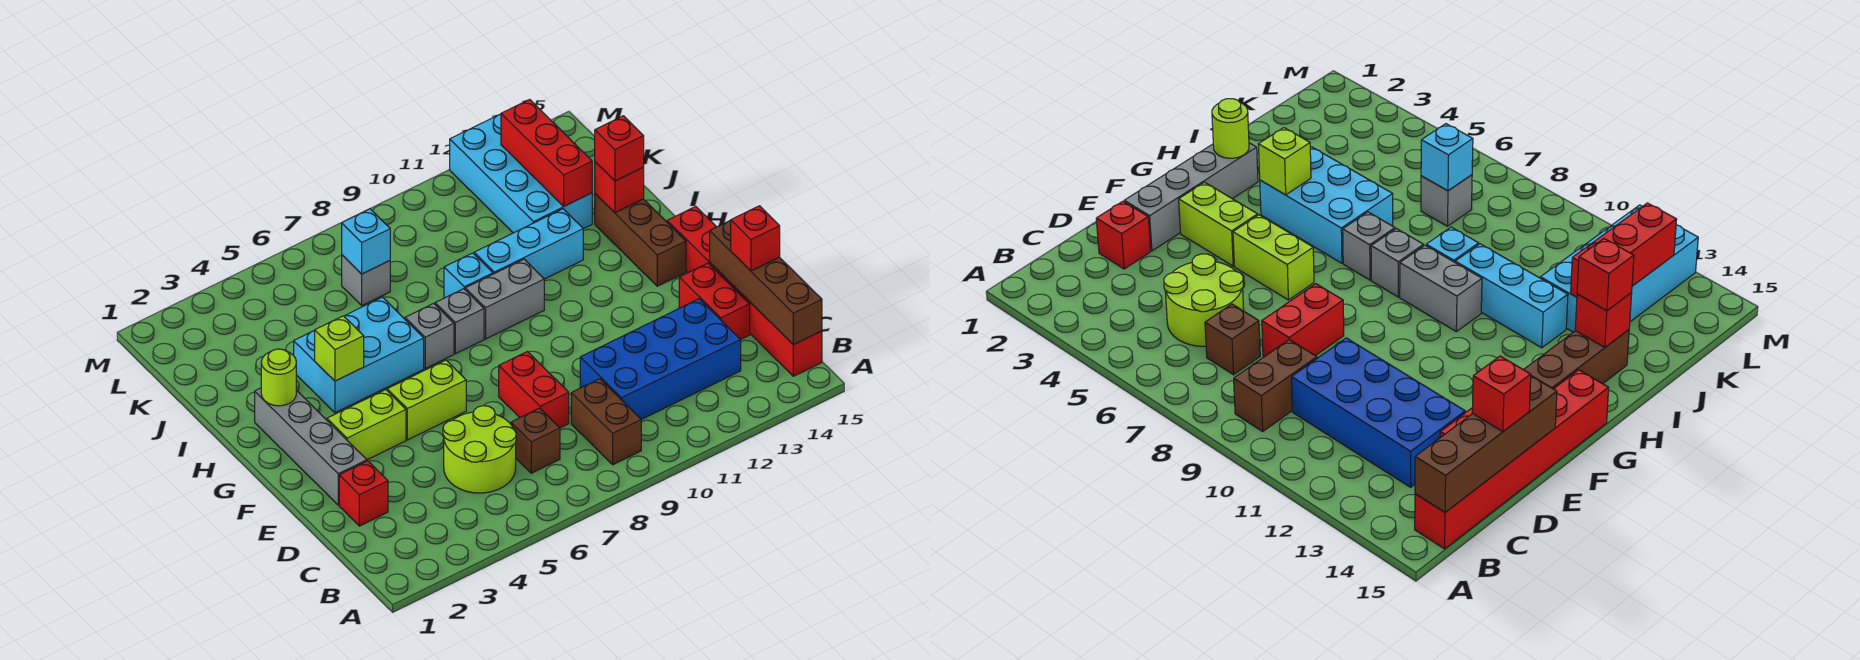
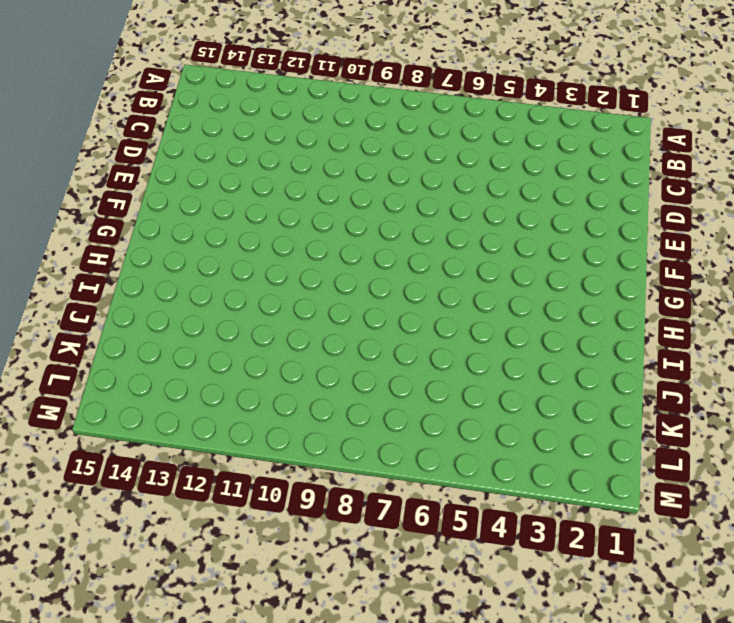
none -> brown brick B9:C9 level 1
none -> red brick B15:G15 level 1
none -> lime round brick C5:D6 level 1

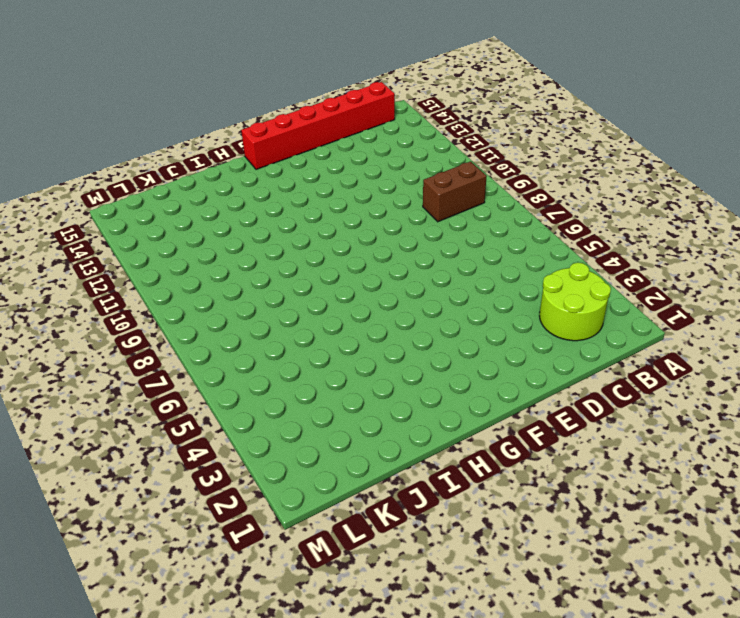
lime round brick B2:C3 level 1 -> lime round brick C5:D6 level 1
none -> brown brick C7 level 1
none -> blue brick C10:D13 level 1
none -> red brick D2 level 1

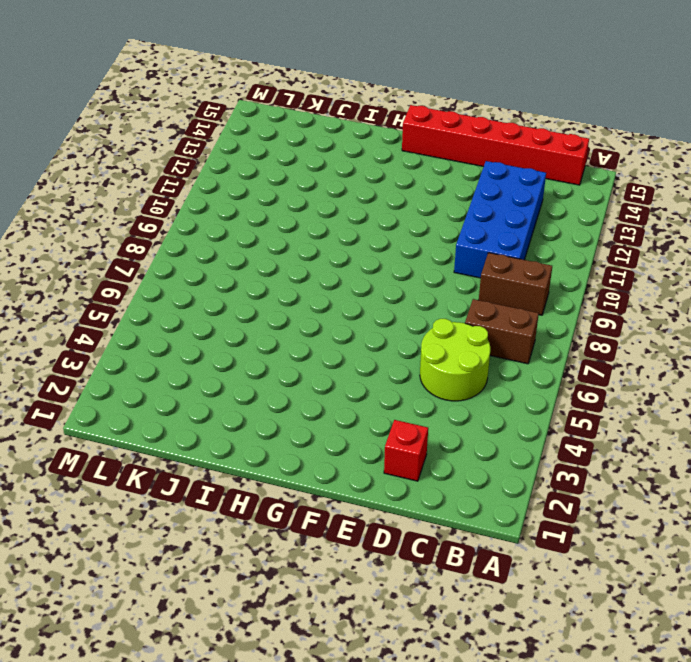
brown brick B7:C7 level 1 -> brown brick C7 level 1
none -> red brick D8:E8 level 1
none -> red brick D14:E14 level 1
none -> grey brick E2:H2 level 1

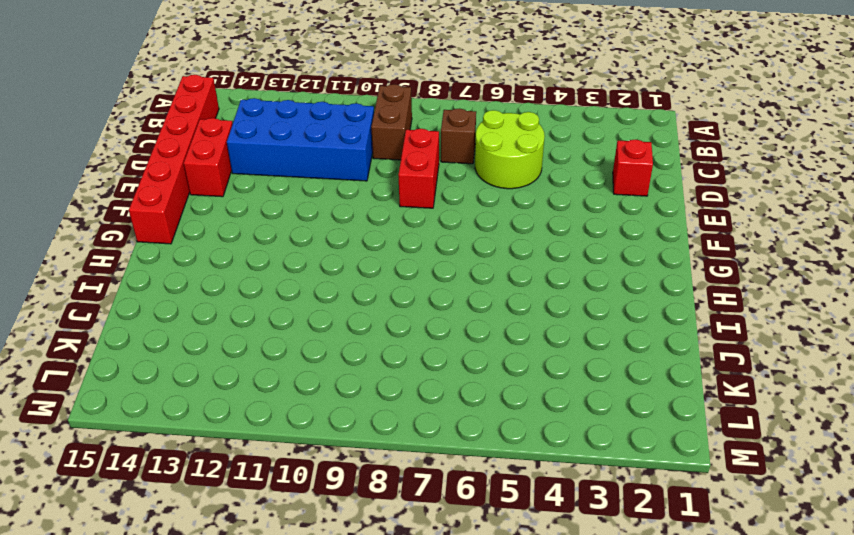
none -> grey brick E2:H2 level 1
none -> lime brick F3:F4 level 1
none -> lime brick F5:F6 level 1

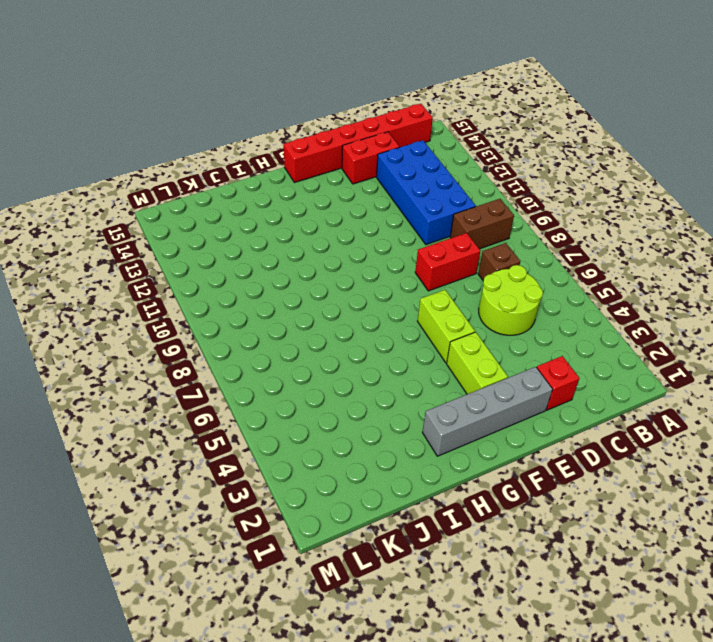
none -> brown brick G14:I14 level 1
none -> cyan brick H4:I6 level 1
none -> grey brick H7 level 1

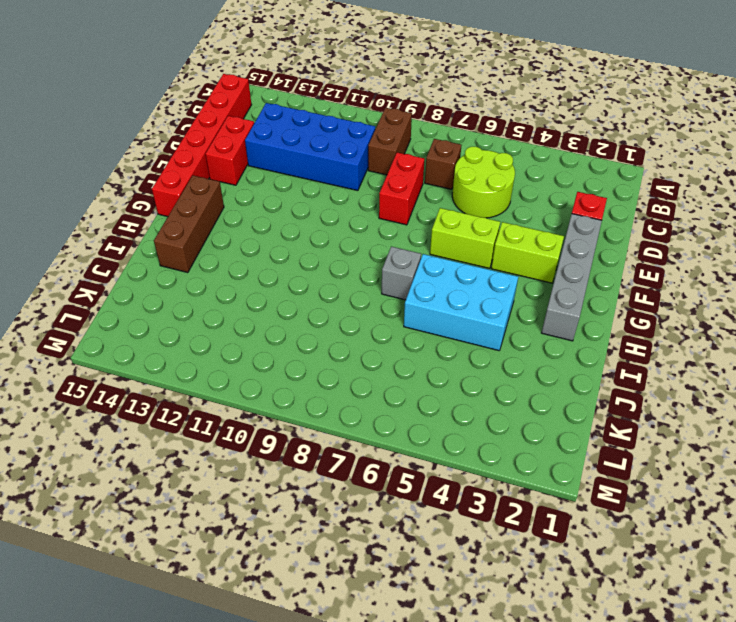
none -> grey brick H8 level 1
none -> grey brick H9:H10 level 1
none -> cyan brick I9 level 1

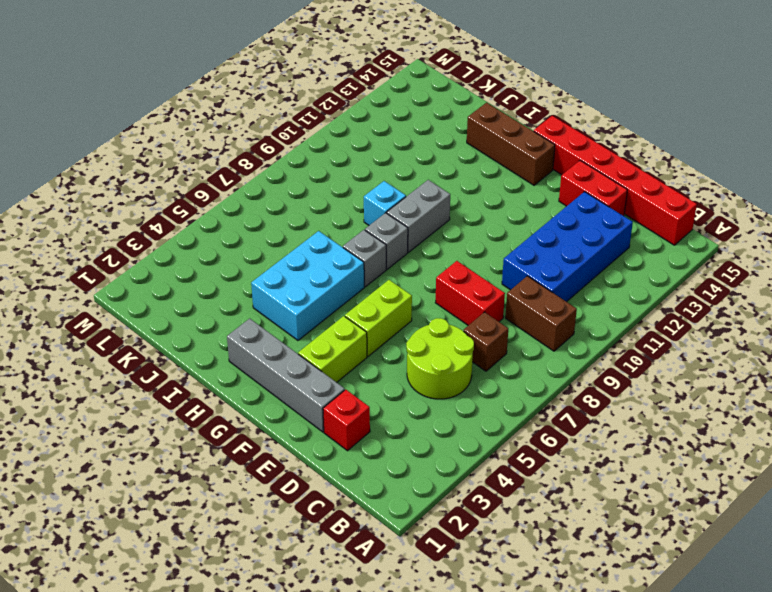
none -> cyan brick I10:I12 level 1
none -> cyan brick J12:M13 level 1
none -> grey brick K7 level 1

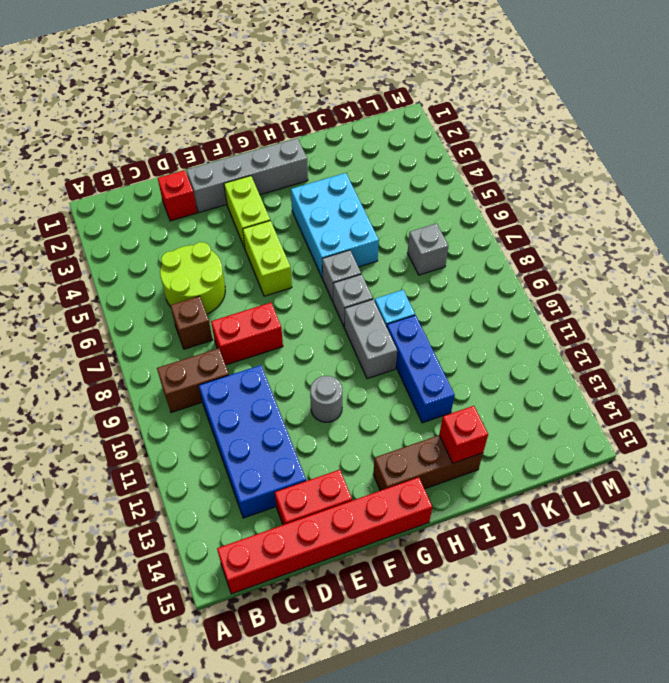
grey round brick F11 level 1 -> none
blue brick I10:I12 level 1 -> cyan brick I10:I12 level 1
none -> cyan brick J12:M13 level 1
none -> brown brick B15:E15 level 2
none -> lime round brick H2 level 2

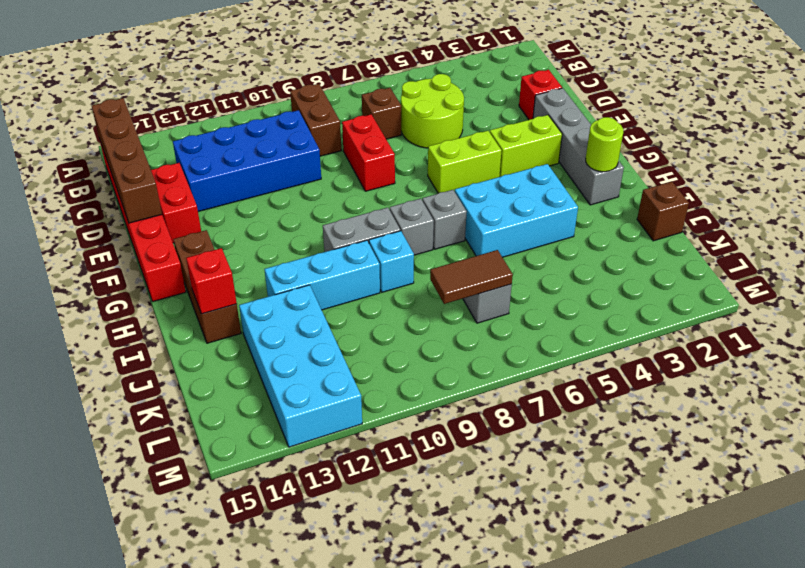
brown brick J1 level 1 -> none
brown tile K7:K8 level 2 -> cyan brick K7 level 2
none -> lime brick H4 level 2
none -> red brick J13:L13 level 2
none -> red brick D15 level 3

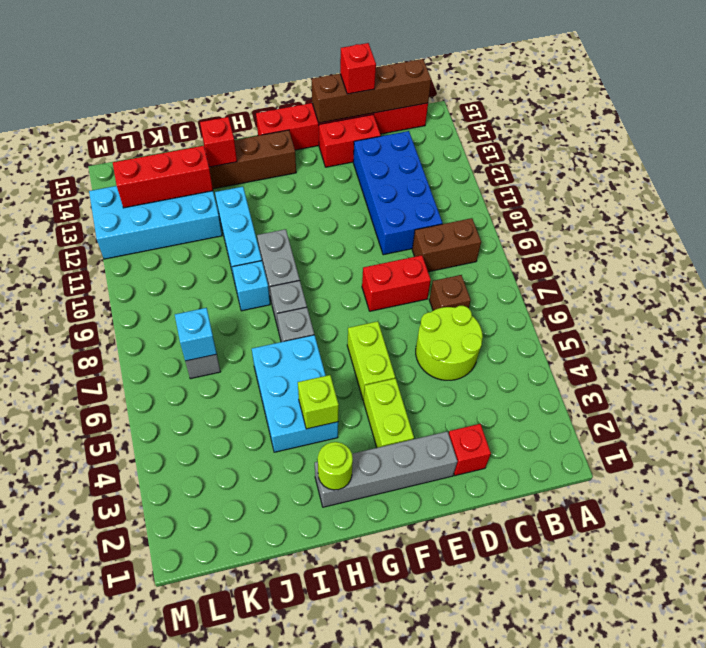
none -> red brick I14 level 3

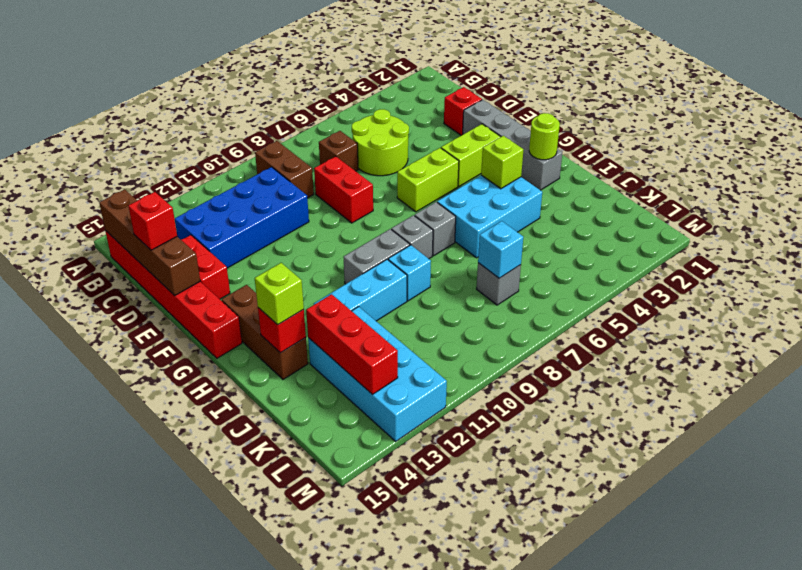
lime brick I14 level 3 -> red brick I14 level 3

